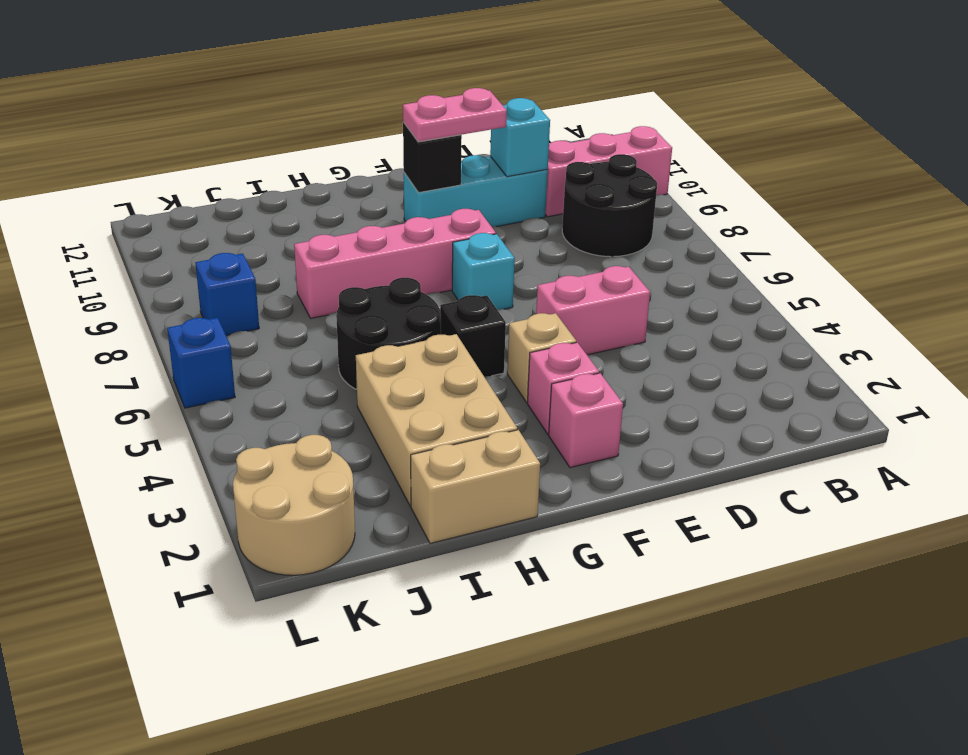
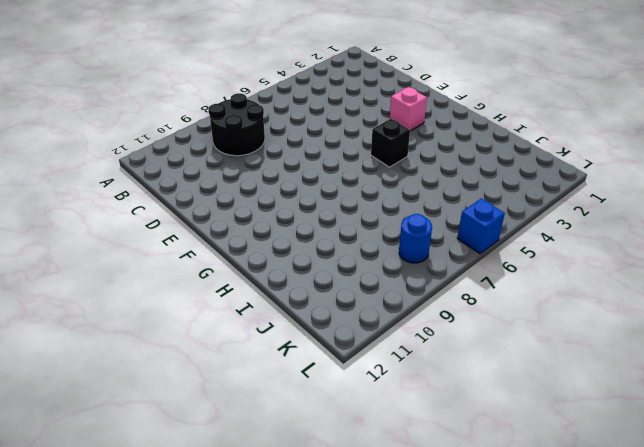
blue round brick K8 level 1 -> blue brick K8 level 1
none -> pink brick A10:C10 level 1
none -> pink brick D5:E5 level 1
none -> cyan brick D10:F10 level 1

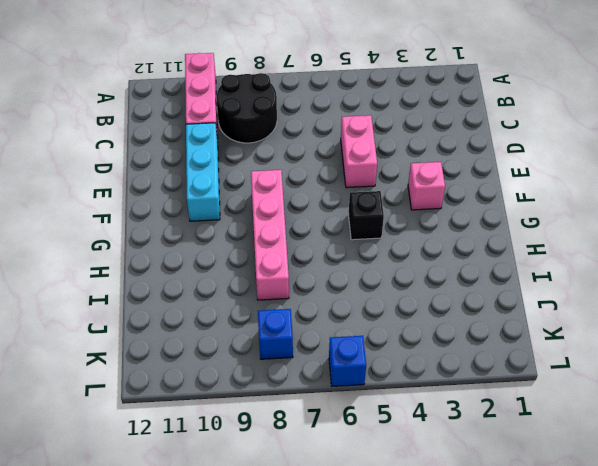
none -> pink brick F2 level 1
none -> tan brick F4 level 1
none -> cyan brick F7 level 1

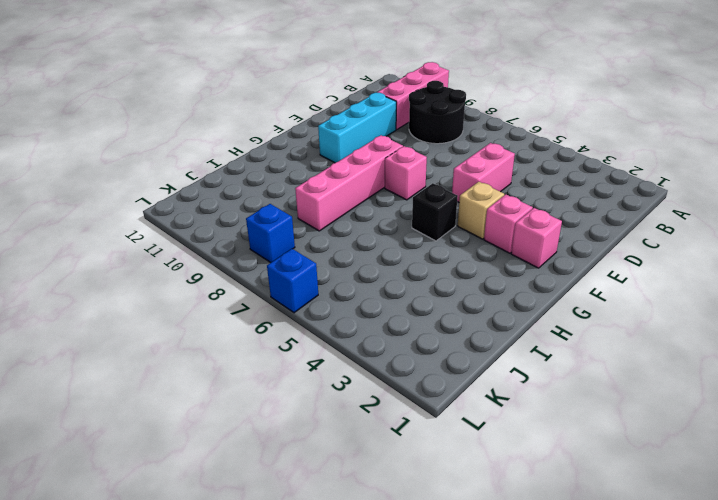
pink brick F7 level 1 -> cyan brick F7 level 1
none -> tan brick H1:I1 level 1
none -> tan brick H2:I4 level 1
none -> black round brick H5:I6 level 1

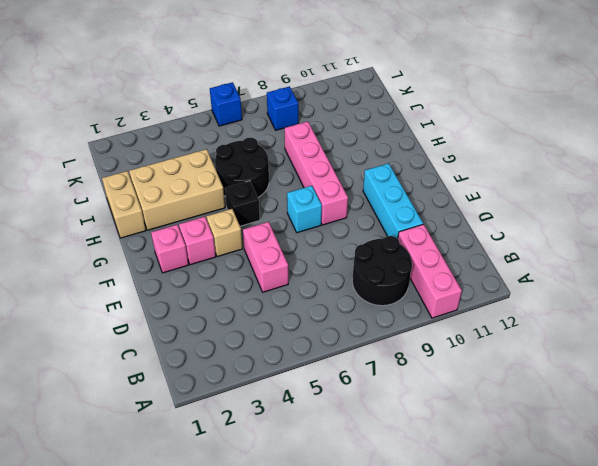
none -> tan round brick K1:L2 level 1
none -> cyan brick D10 level 2
none -> black brick F10 level 2

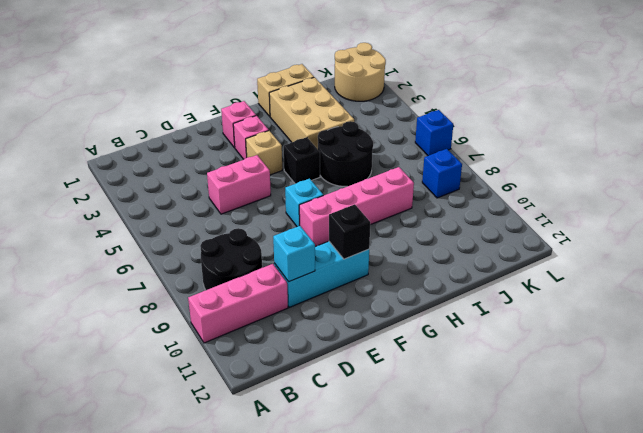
none -> pink plate E10:F10 level 3

